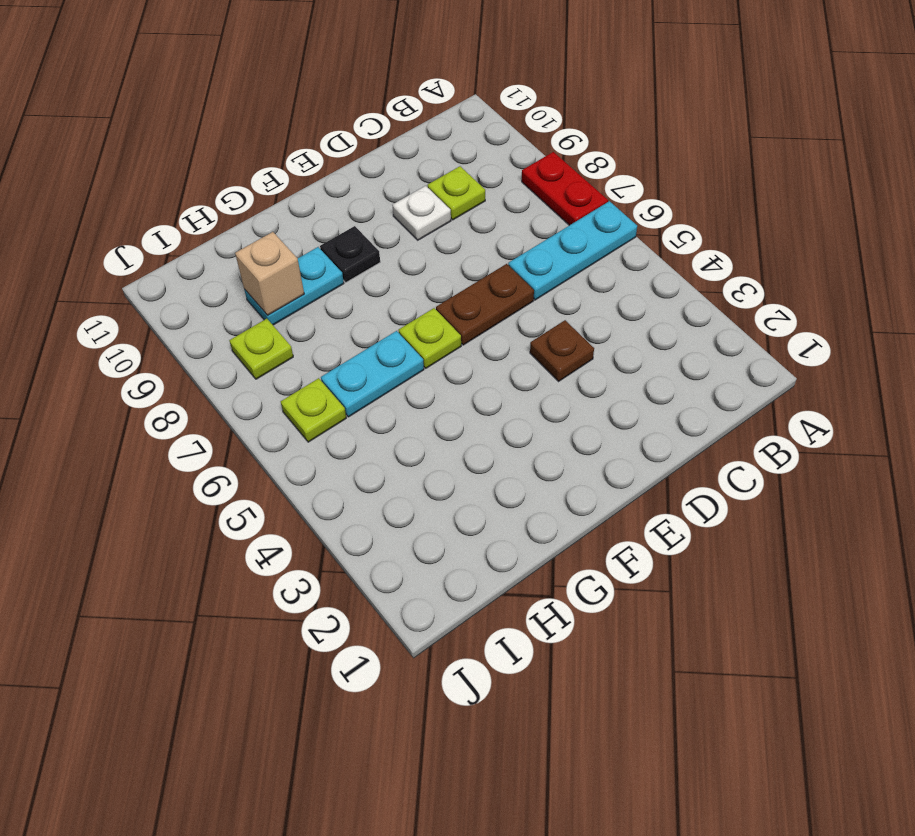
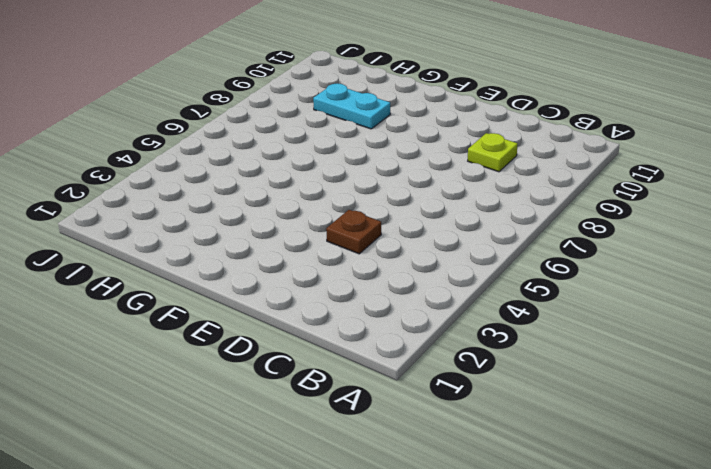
none -> cyan plate A6:C6 level 1
none -> red plate A7:A8 level 1
none -> brown plate D6:E6 level 1

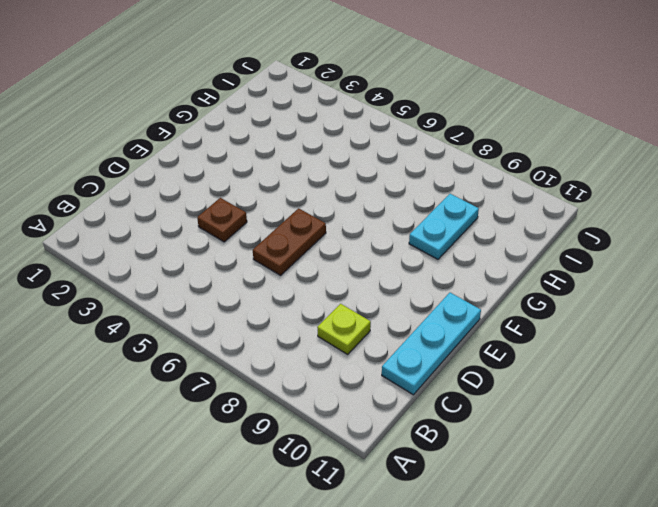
cyan plate C11:E11 level 1 -> cyan plate A6:C6 level 1
none -> red plate A7:A8 level 1
none -> white plate D9 level 1
none -> lime plate F6 level 1

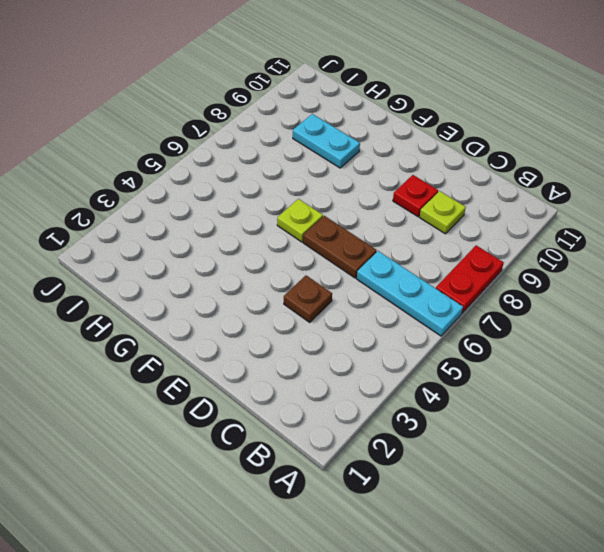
red plate D9 level 1 -> white plate D9 level 1
none -> black plate F9 level 1
none -> cyan plate G6:H6 level 1
none -> lime plate I6 level 1

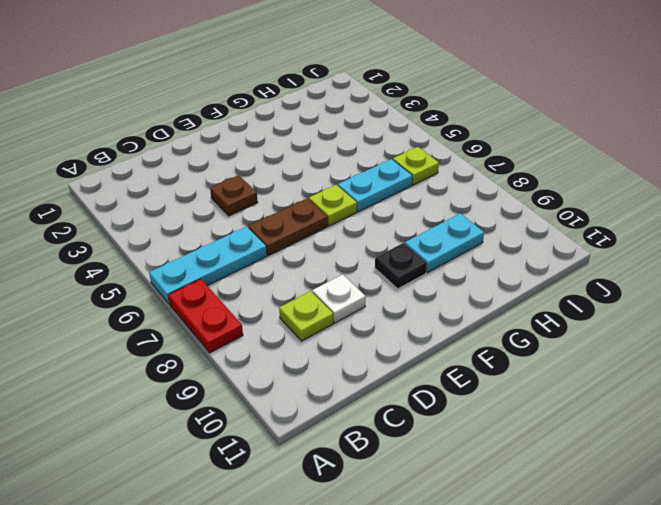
none -> lime plate I8 level 1
none -> tan brick H9 level 2

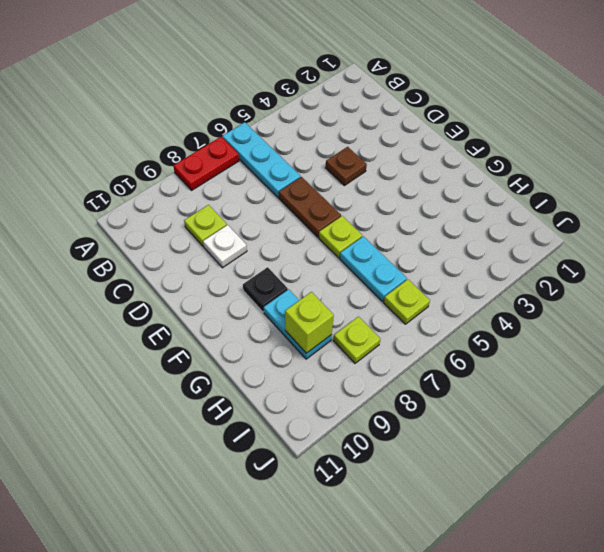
lime brick H9 level 2 -> tan brick H9 level 2

